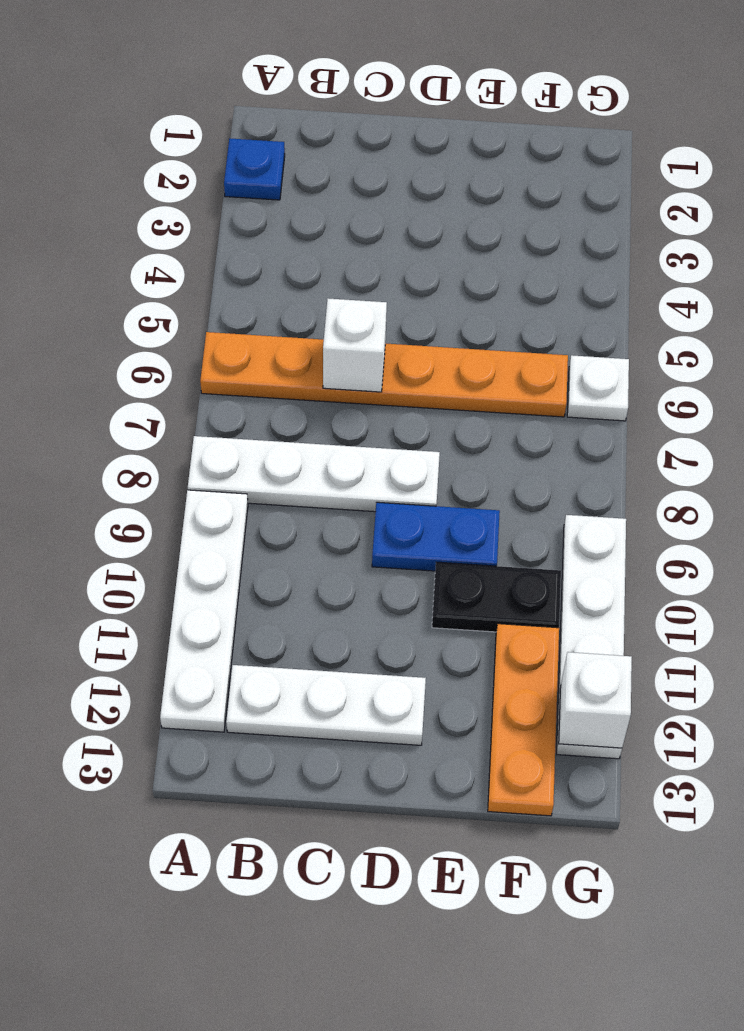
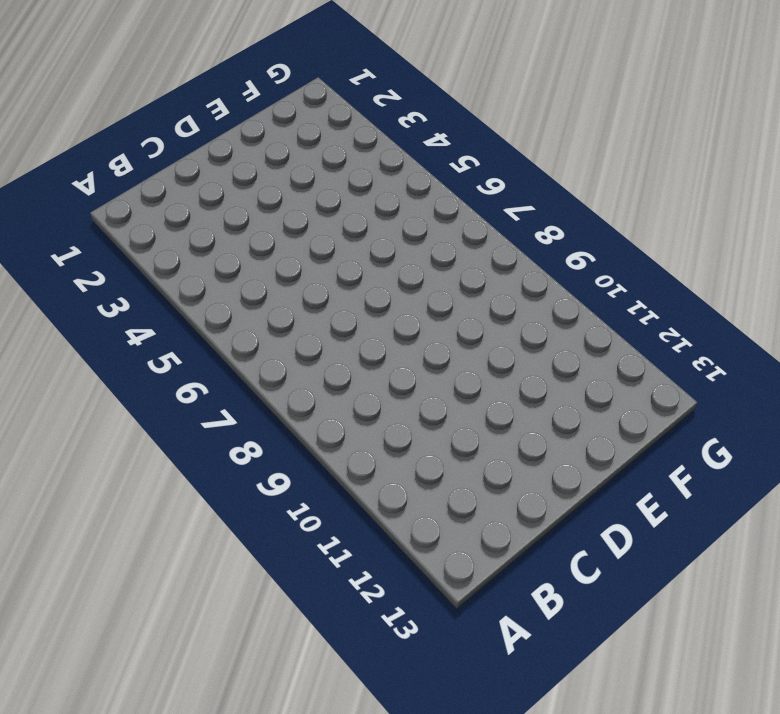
none -> blue plate A2 level 1
none -> orange plate A6:F6 level 1
none -> white plate A8:D8 level 1

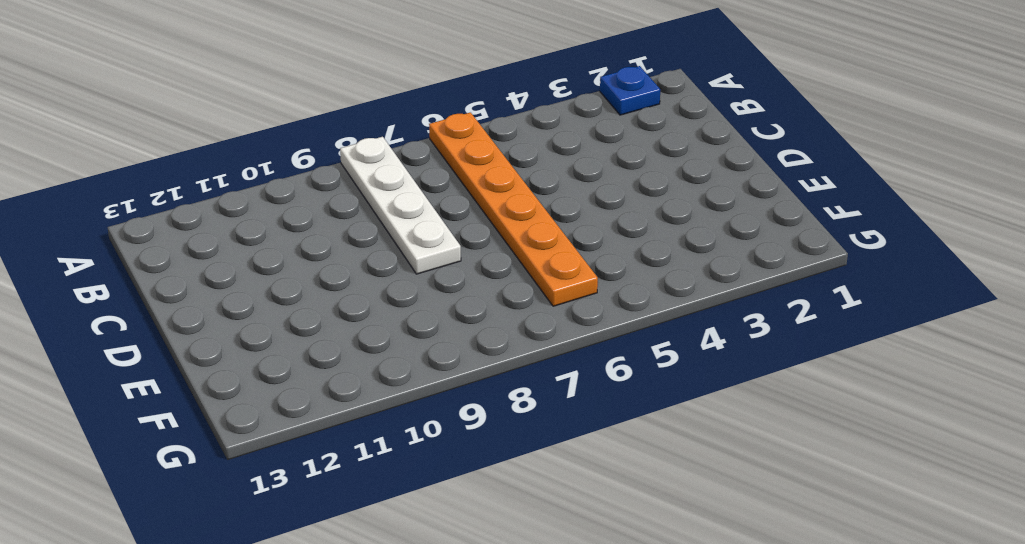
none -> white plate A9:A12 level 1
none -> white plate B12:D12 level 1
none -> blue plate D9:E9 level 1

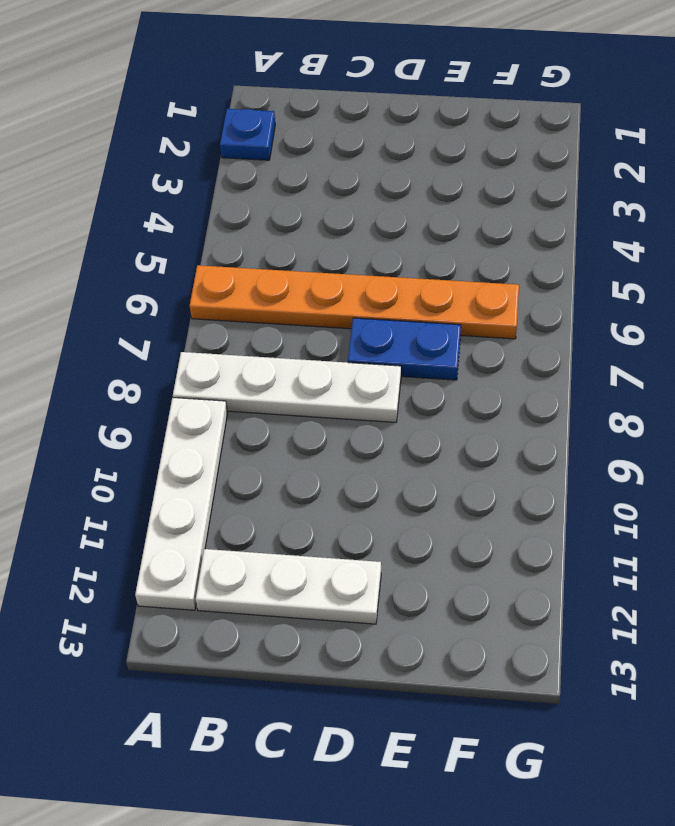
blue plate D7:E7 level 1 -> blue plate D9:E9 level 1
none -> black plate E10:F10 level 1
none -> orange plate F11:F13 level 1
none -> white plate G6 level 1

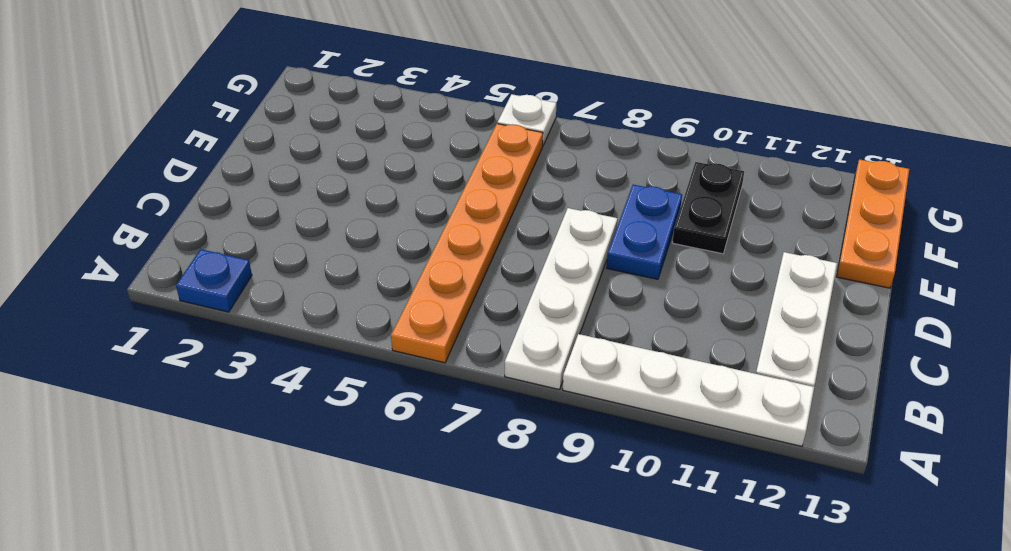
orange plate E13:G13 level 1 -> orange plate F11:F13 level 1
none -> white plate G9:G12 level 1
none -> white brick C6 level 2
none -> white brick G12 level 2

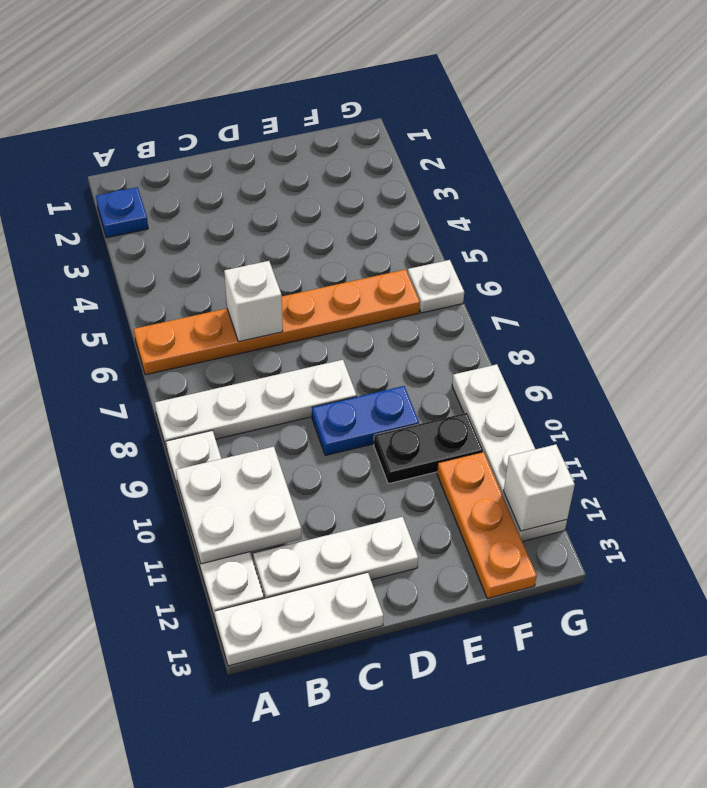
white plate A10:B11 level 2 -> none
white plate A13:C13 level 1 -> none

